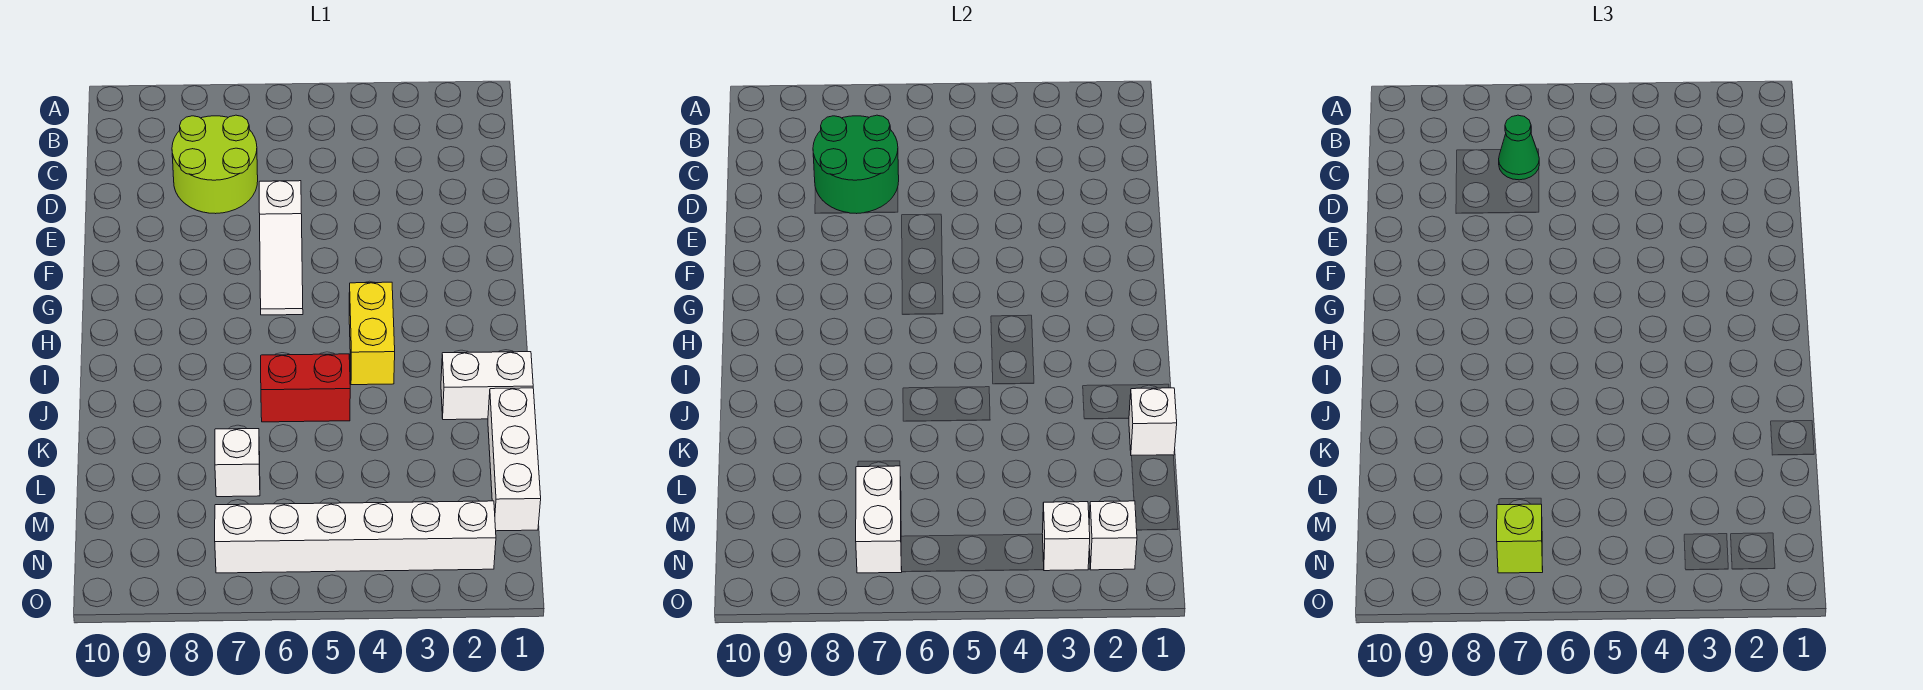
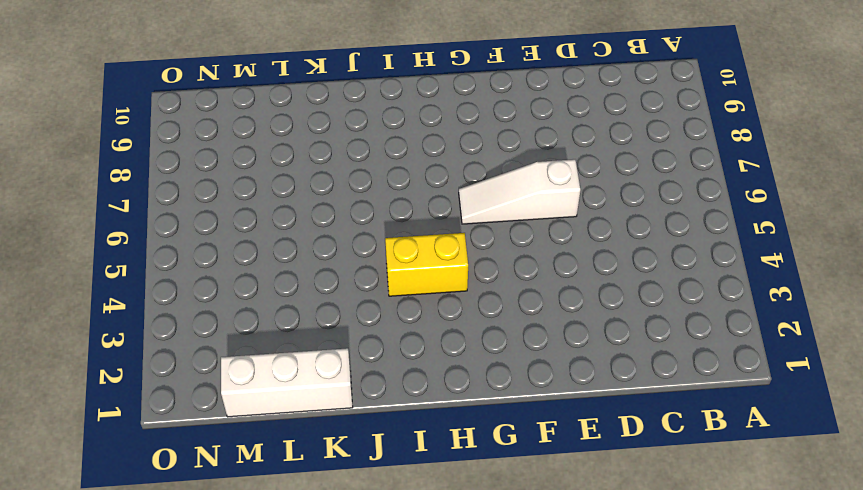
none -> lime round brick C7:D8 level 1
none -> white brick J1:J2 level 1
none -> red brick J5:J6 level 1

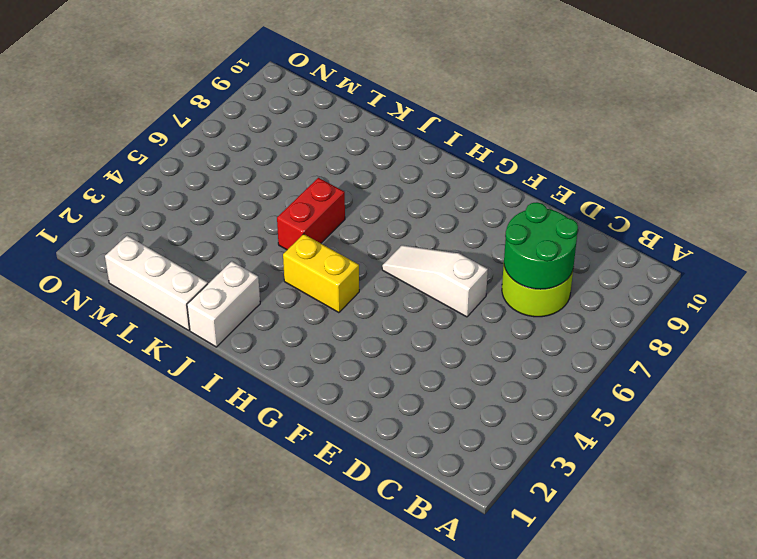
none -> white brick L7 level 1
none -> white brick N2:N7 level 1
none -> white brick K1 level 2

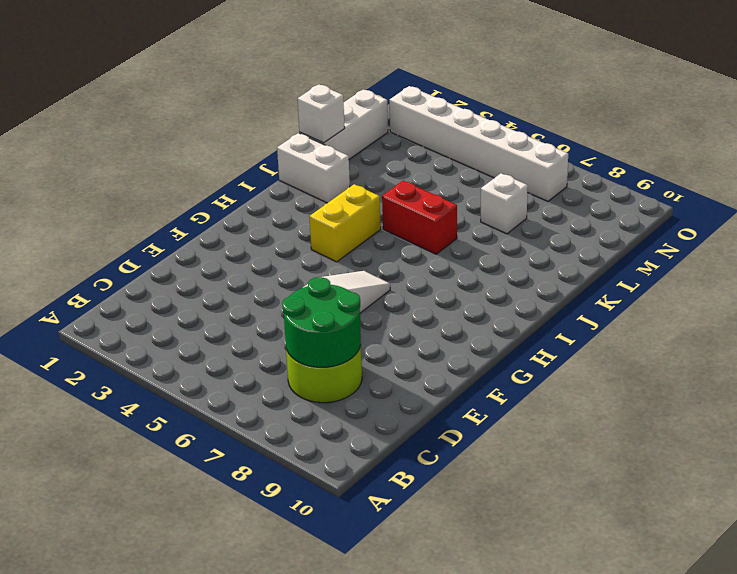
none -> white brick M7:N7 level 2
none -> white brick N2 level 2
none -> white brick N3 level 2

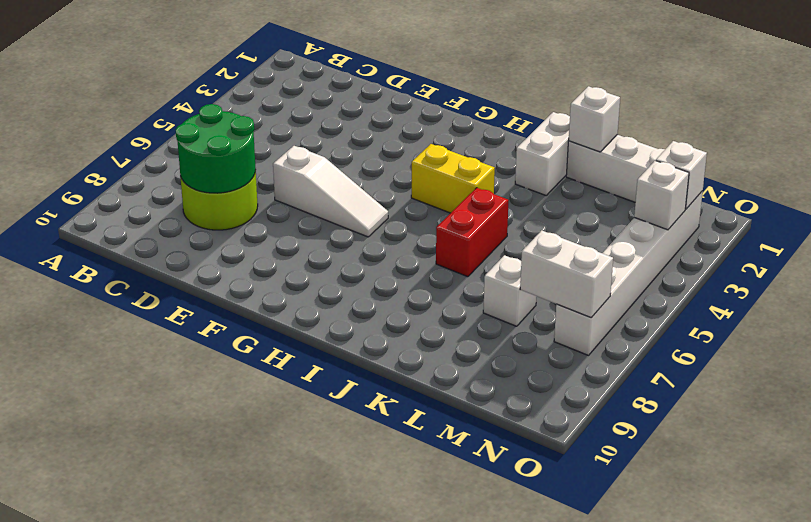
none -> green cone C7 level 3
none -> lime brick N7 level 3

